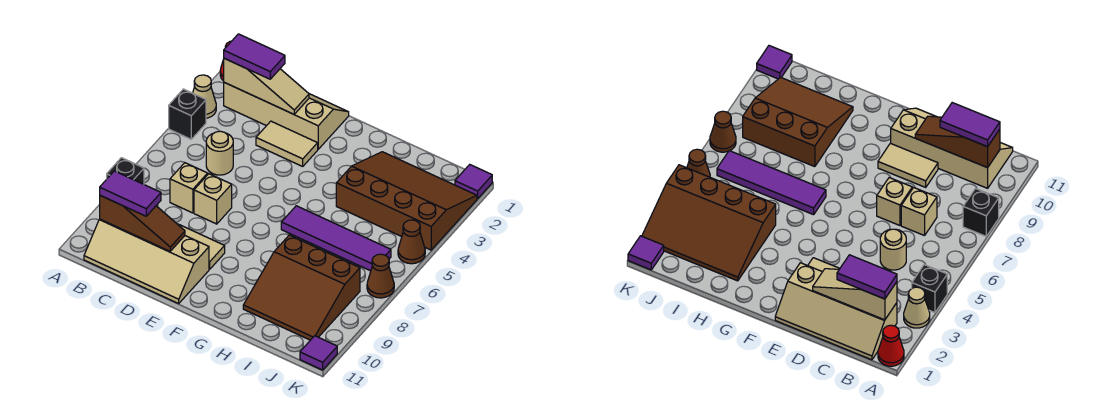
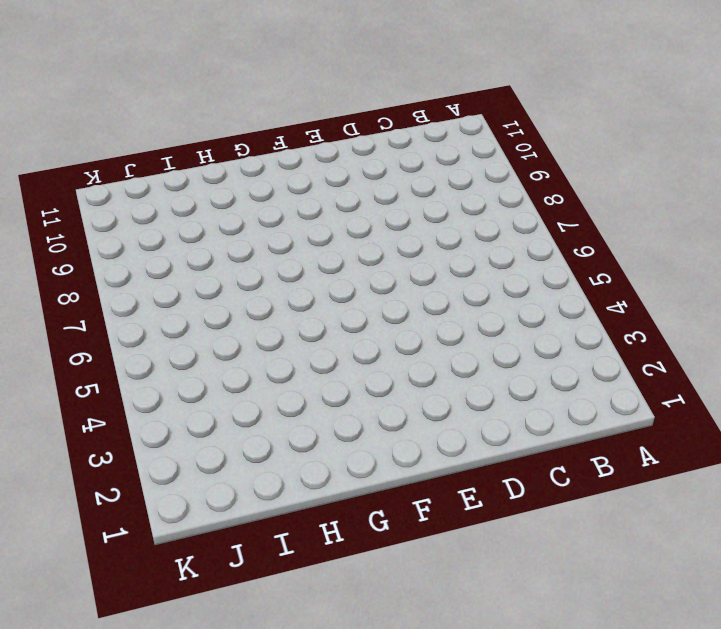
none -> red cone A1 level 1
none -> tan cone A3 level 1
none -> black brick A4 level 1

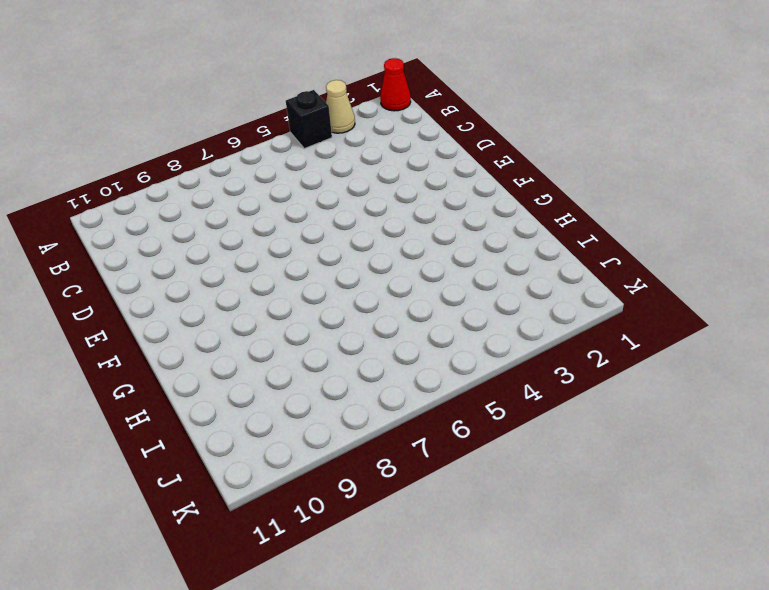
none -> black brick A8 level 1
none -> tan slope B1:E2 level 1 top 2
none -> tan slope B10:E11 level 1 top 10

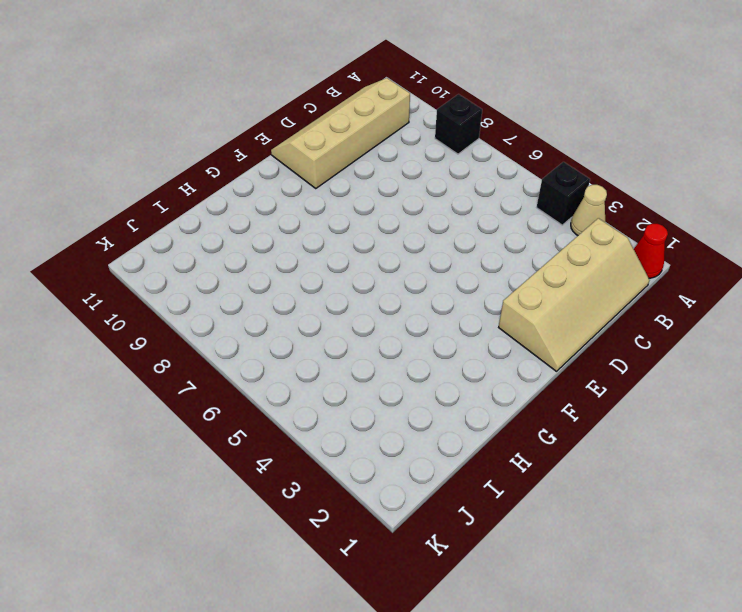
none -> tan round brick C5 level 1
none -> tan brick C7 level 1
none -> tan tile D3:E3 level 1

